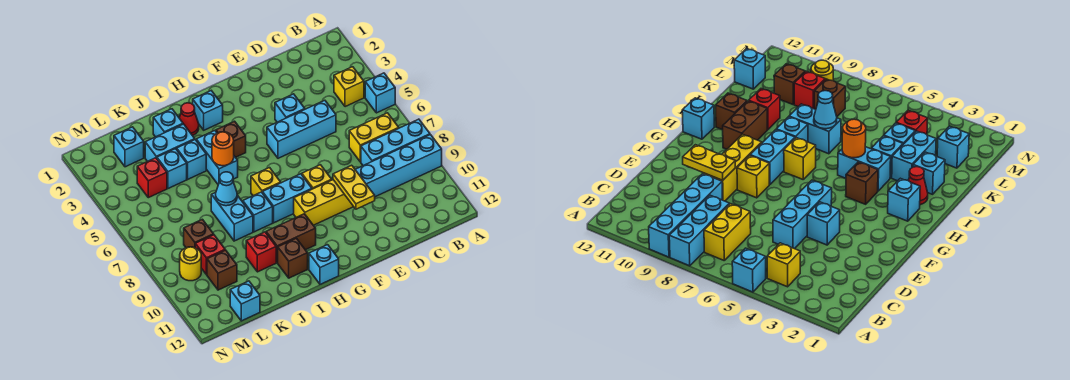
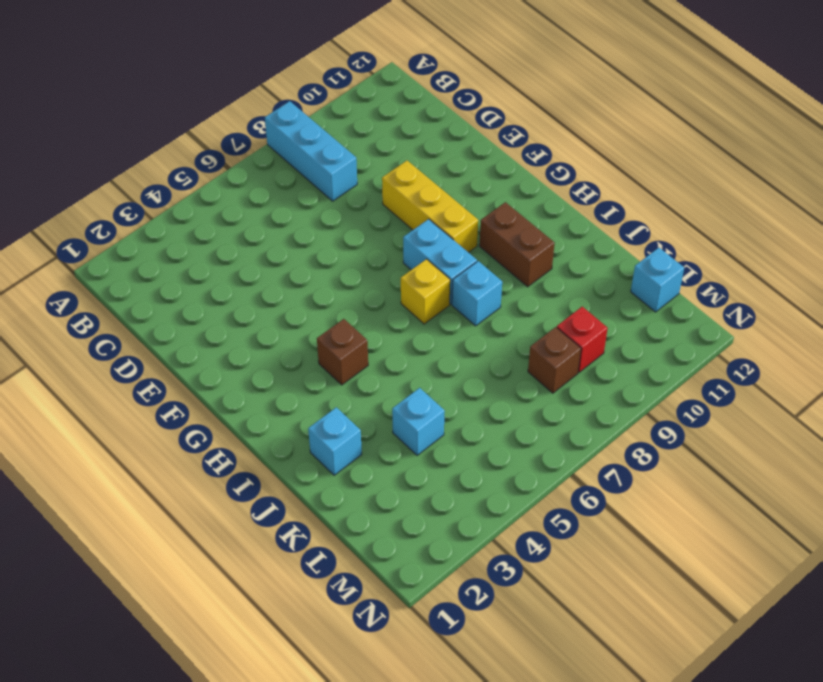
none -> cyan brick A5 level 1
none -> cyan brick A9:D9 level 1
none -> yellow brick B4 level 1
none -> yellow brick B7:C7 level 1

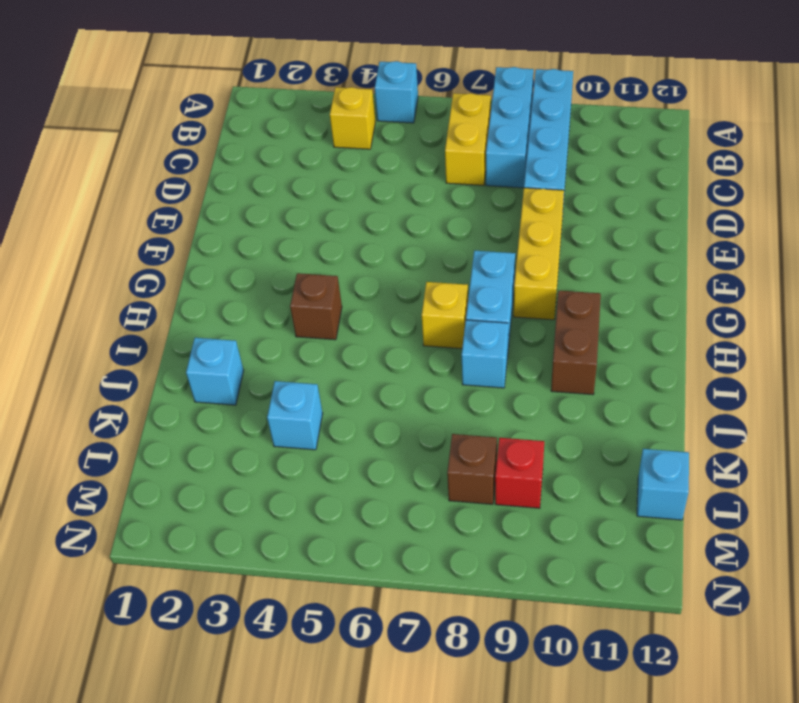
none -> cyan brick D5:F5 level 1
none -> cyan brick E4 level 1
none -> yellow brick F8 level 1
none -> cyan brick H2 level 1

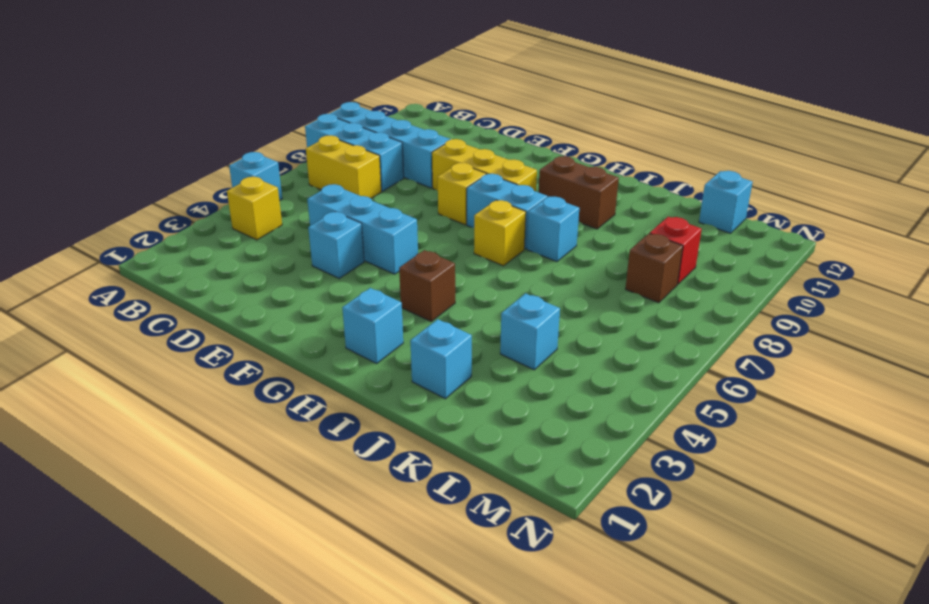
none -> cyan brick H12 level 1
none -> red cone I2 level 1
none -> cyan brick I4:I5 level 1
none -> brown brick I11 level 1

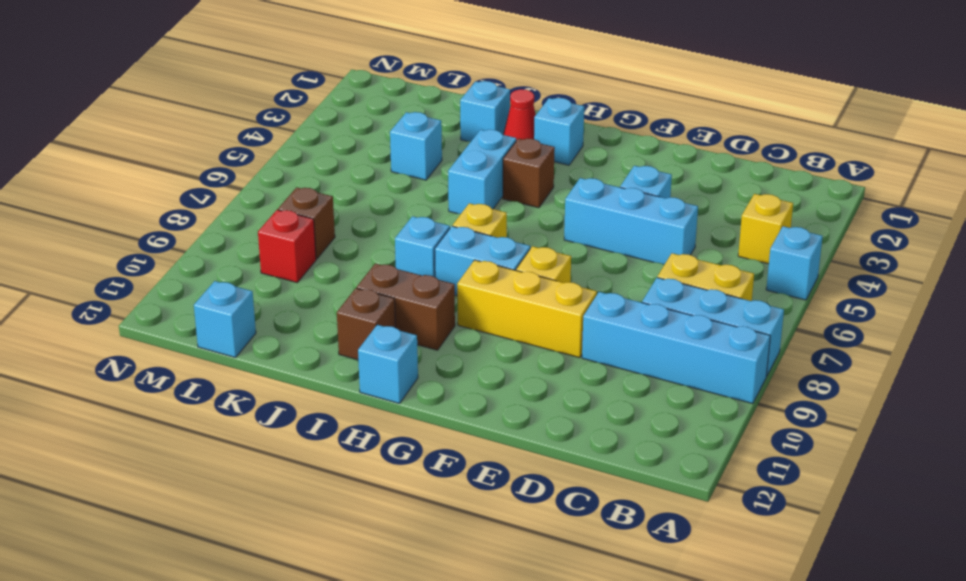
none -> cyan brick J3:K3 level 1
none -> cyan brick J4 level 1
none -> cyan brick J7:J8 level 1
none -> red brick J10 level 1

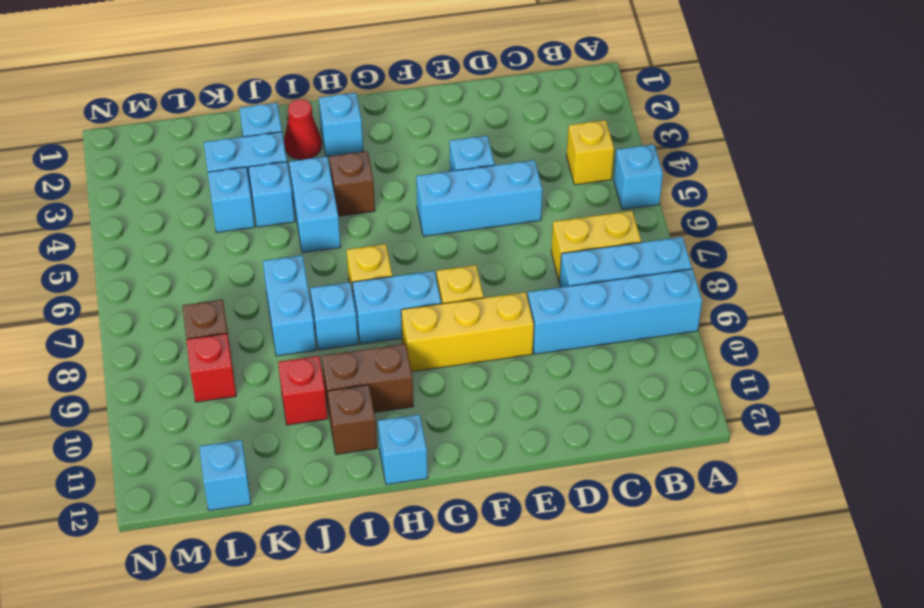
none -> cyan brick L2 level 1
none -> red brick L4 level 1
none -> brown brick L10 level 1
none -> yellow round brick M9 level 1

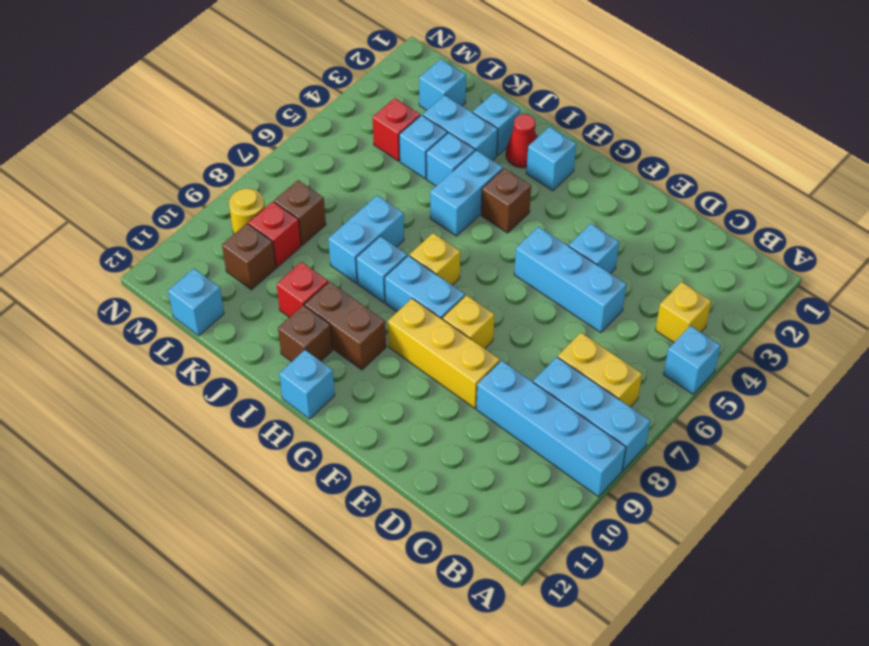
none -> yellow plate E9:E10 level 2
none -> orange round brick I5 level 2
none -> cyan cone J7 level 2

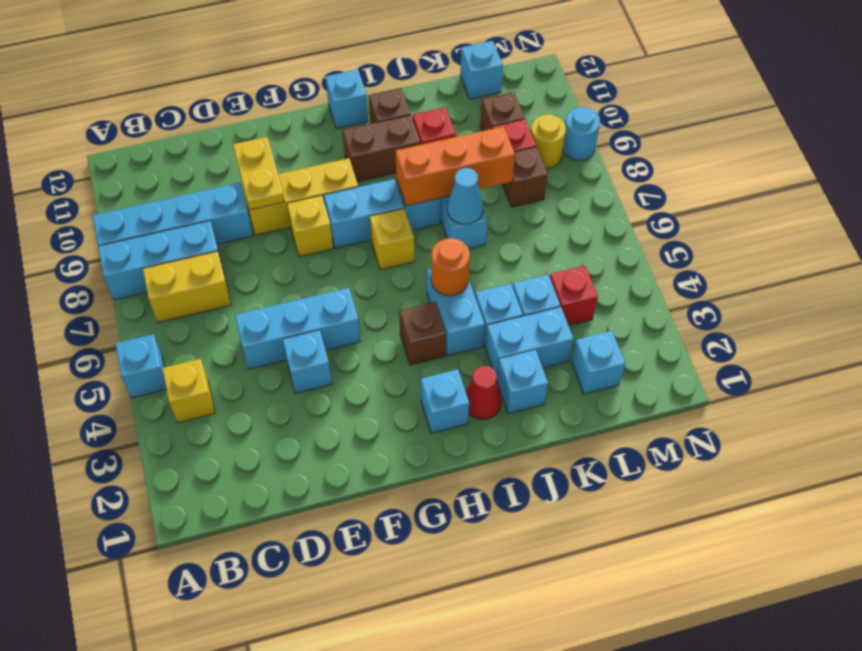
orange brick I8:K8 level 2 -> none
cyan round brick N9 level 1 -> none

